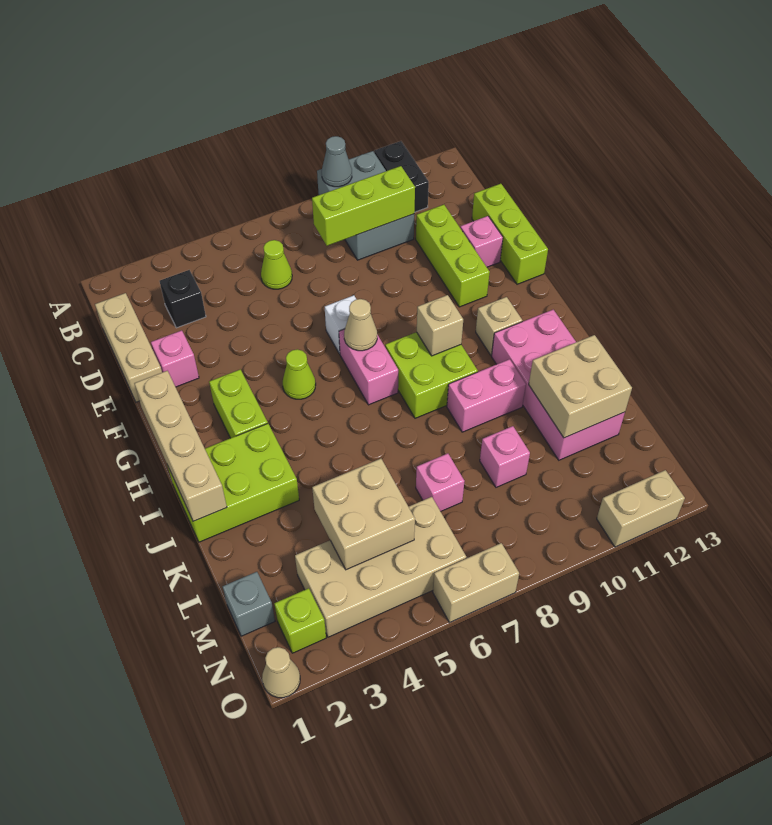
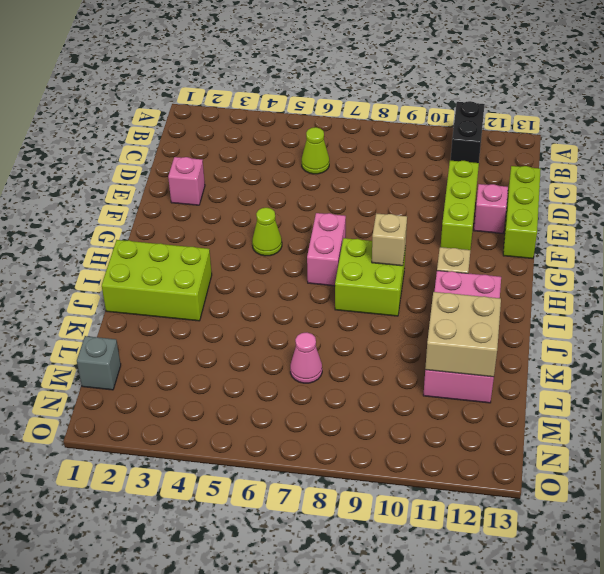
pink cone L7 level 1 -> pink brick L7 level 1
none -> grey brick A9:C10 level 1
none -> tan brick C1:E1 level 1
none -> black brick C3 level 1
none -> white brick F7 level 1

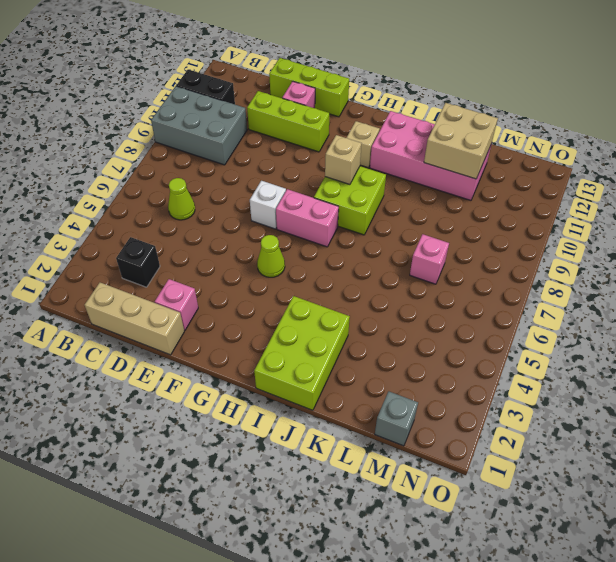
none -> lime brick G3:H3 level 1
none -> pink brick J9:J10 level 1
none -> pink brick L9 level 1
none -> tan brick M3:N6 level 1

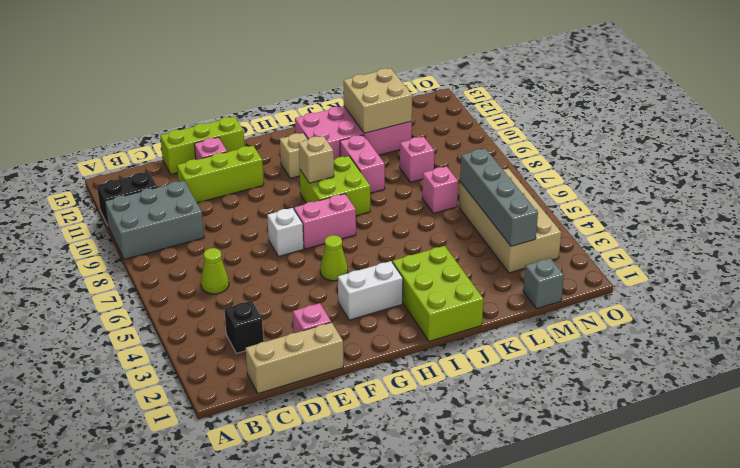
white brick G3:H3 level 1 -> lime brick G3:H3 level 1
grey brick M3:M6 level 2 -> tan brick L4:M5 level 2
none -> lime brick N2 level 1
none -> tan cone O1 level 1
none -> tan brick O6:O7 level 1
none -> tan brick O11:O12 level 1

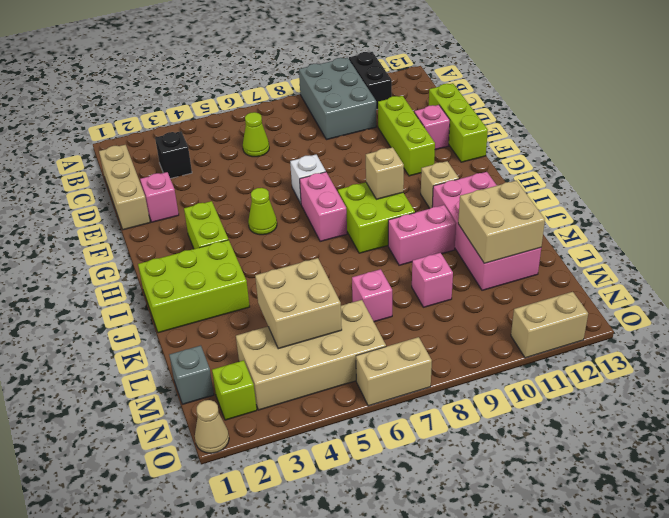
none -> grey cone A9 level 2
none -> lime brick C8:C10 level 2
none -> tan brick G1:J1 level 2
none -> tan cone G7 level 2

